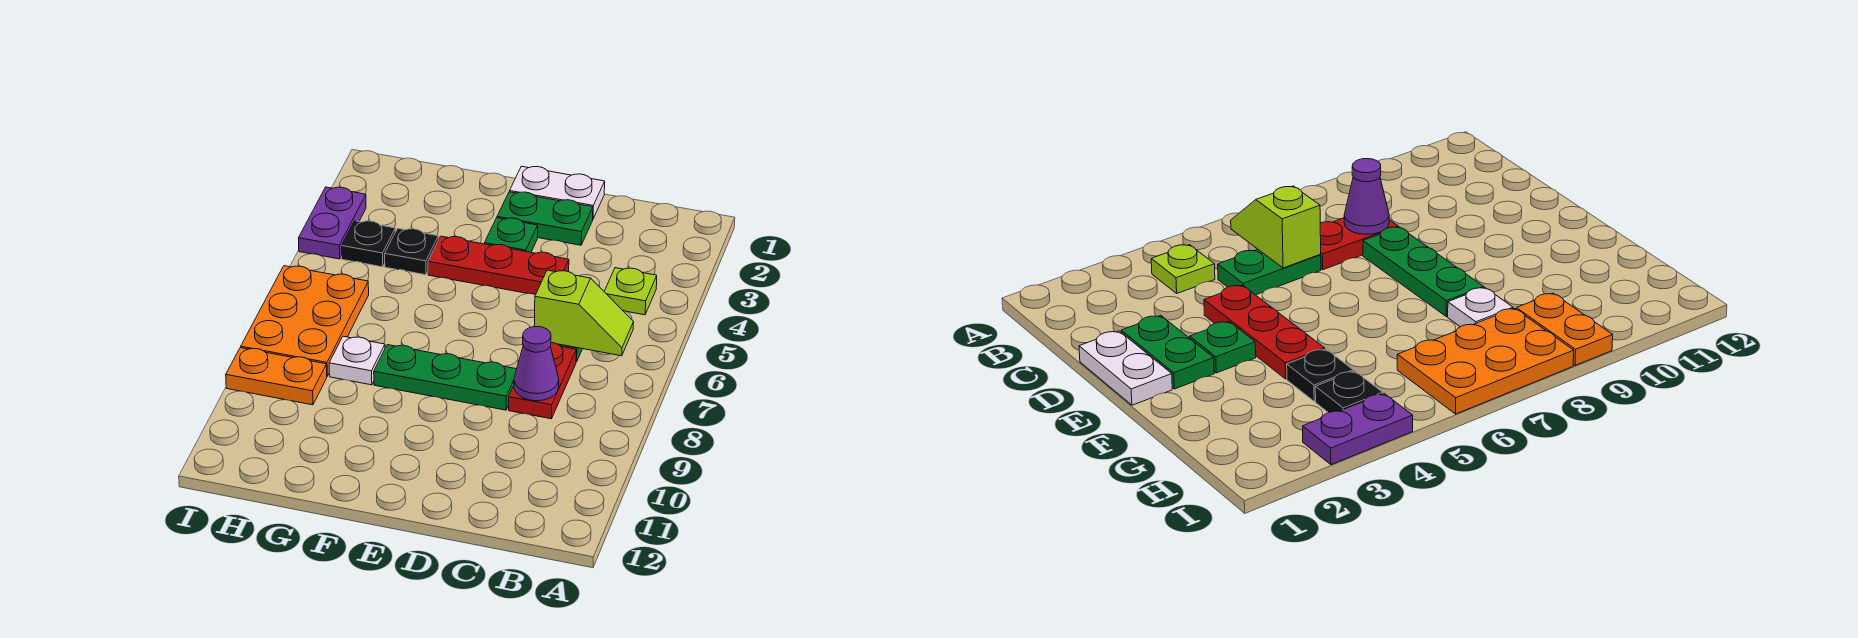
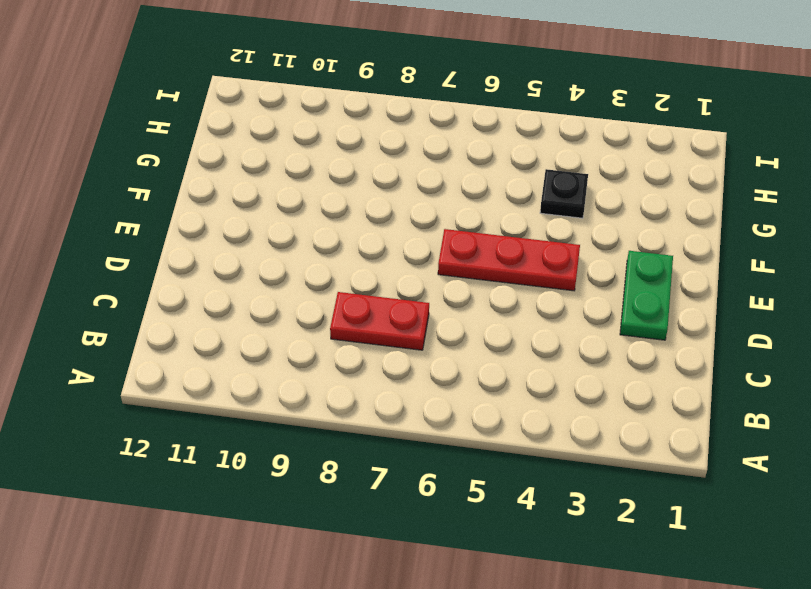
red plate E4:E6 level 1 -> red plate D4:F4 level 1
none -> lime plate B4 level 1
none -> green plate C5:C6 level 1
none -> white plate D1:E1 level 1

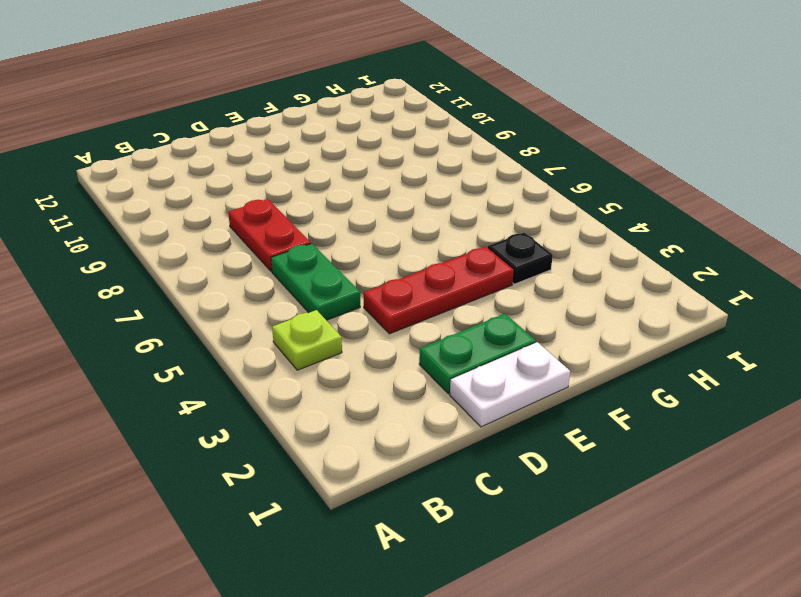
none -> green plate D8:F8 level 1
none -> green plate E3 level 1
none -> white plate G8 level 1

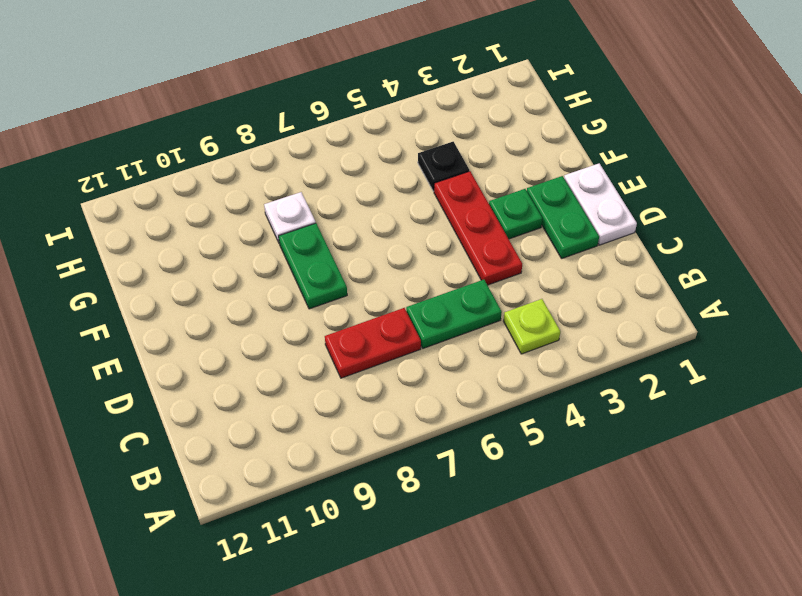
green plate E8:F8 level 1 -> green plate D8:F8 level 1
none -> black plate H4 level 1
none -> orange plate H6:I8 level 1
none -> orange plate H9:I9 level 1

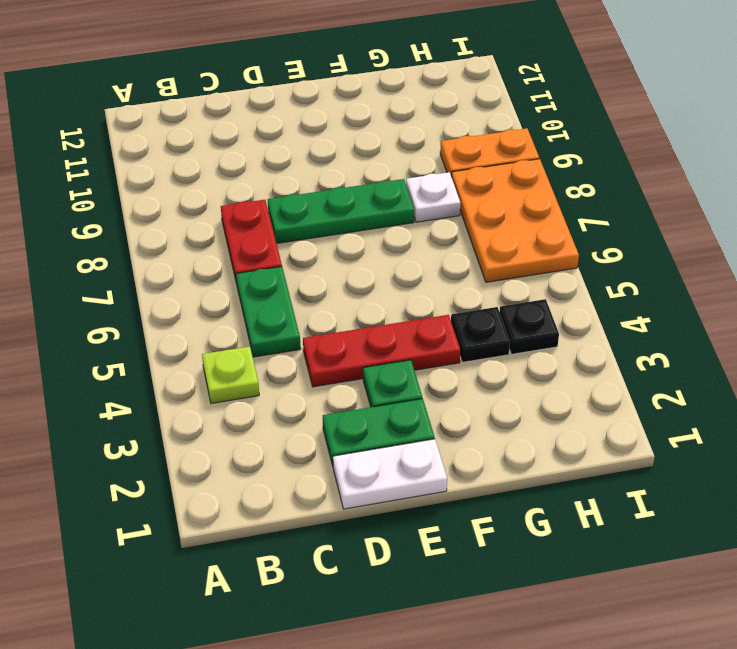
none -> purple plate I3:I4 level 1
none -> lime slope B6:C6 level 2 top C
none -> purple cone C8 level 2

